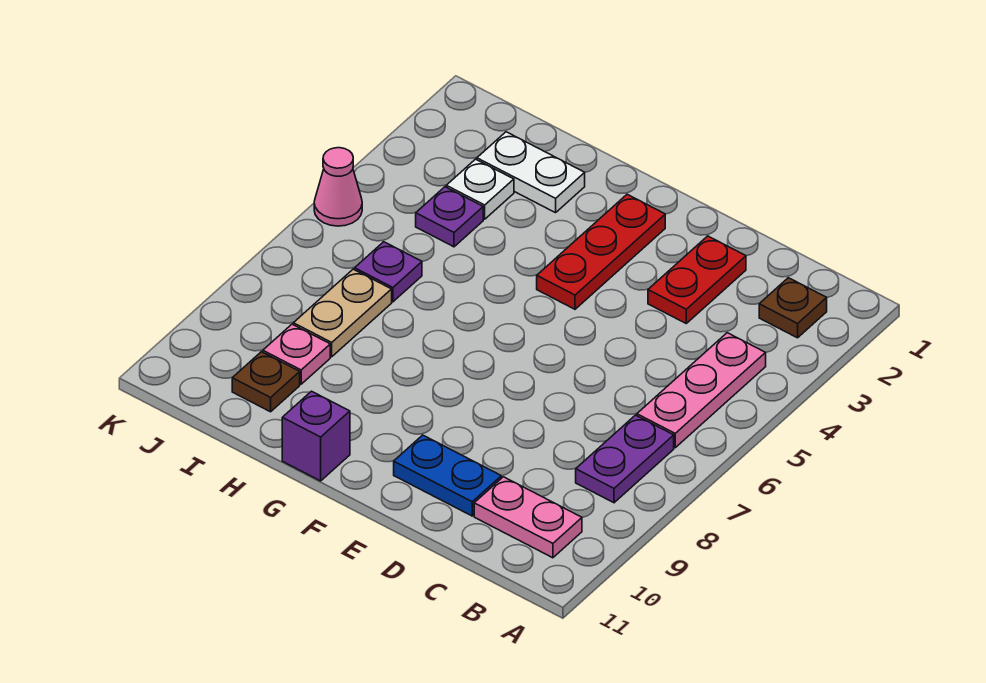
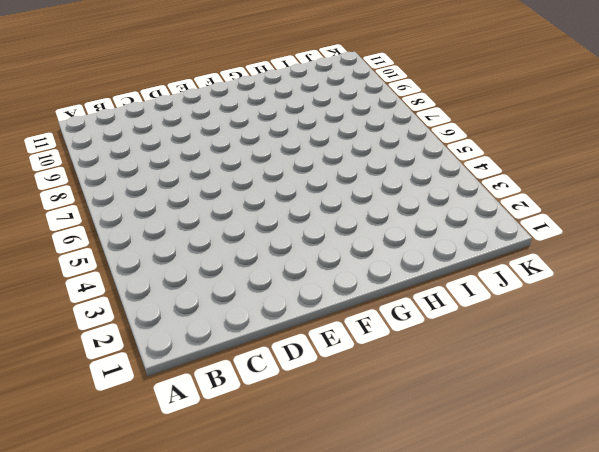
none -> brown plate B2 level 1
none -> pink plate B4:B6 level 1
none -> purple plate B7:B8 level 1

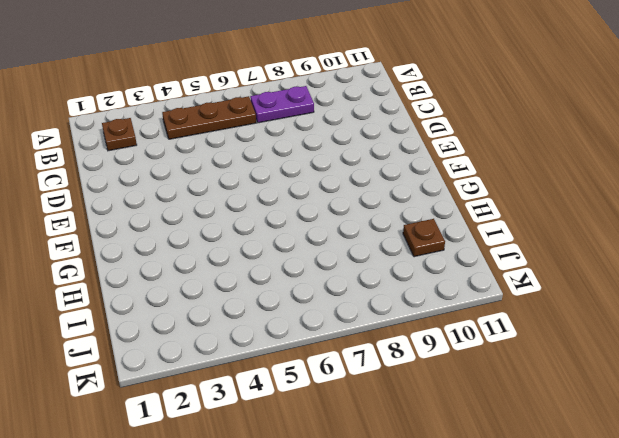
brown plate B4:B6 level 1 -> pink plate B4:B6 level 1
none -> pink plate B10:C10 level 1
none -> red plate D2:D3 level 1
none -> blue plate D10:E10 level 1

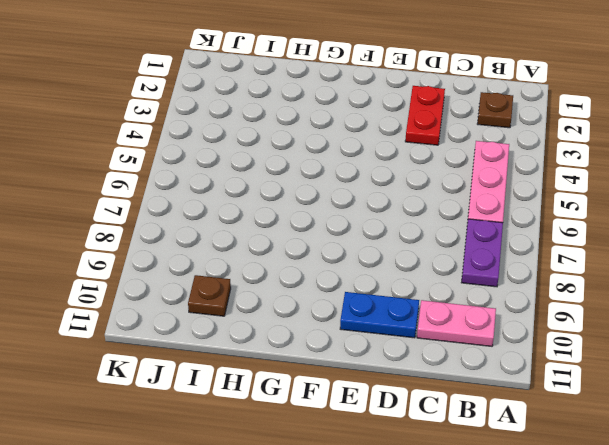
none -> red plate F2:F4 level 1
none -> purple brick G11 level 1
none -> white plate H2:I2 level 1

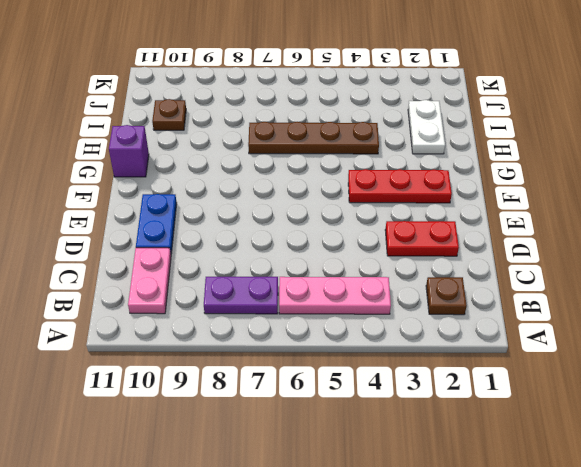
brown plate H4:H7 level 1 -> none
none -> white plate I3 level 1
none -> purple plate I4 level 1
none -> purple plate I6 level 1

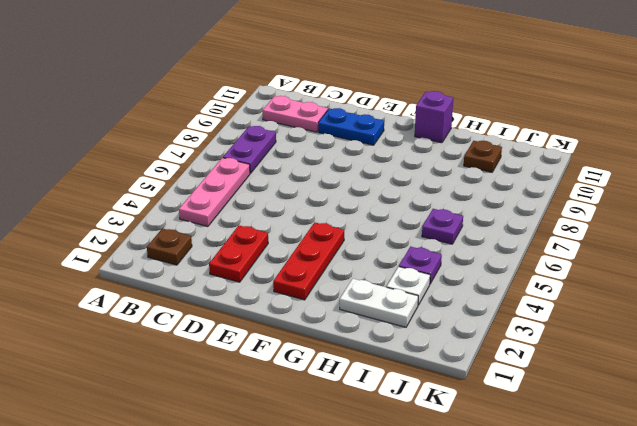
none -> tan plate I7:I8 level 1
none -> pink plate I9 level 1
none -> pink cone K5 level 1

